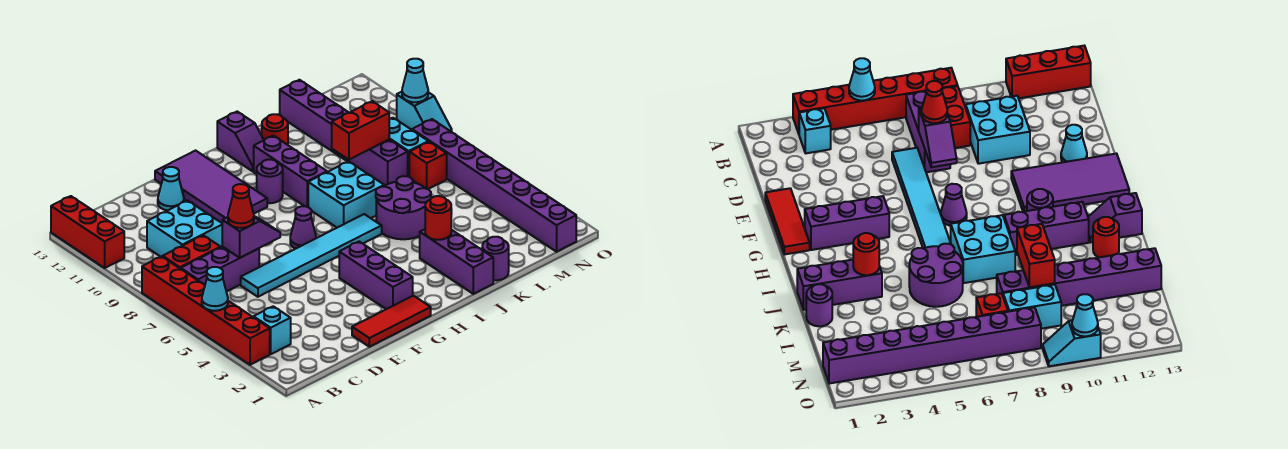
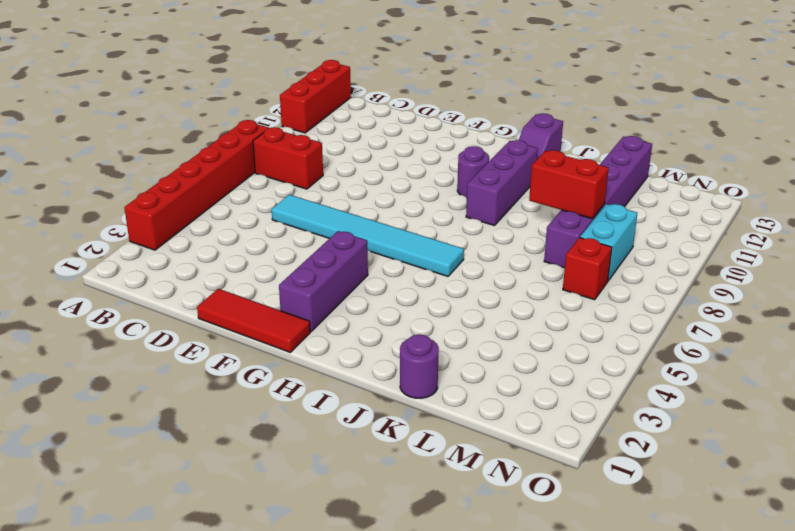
none -> cyan brick B3 level 1
none -> purple brick B7:D7 level 1
none -> cyan brick C9:D10 level 1
none -> cyan cone E12 level 1

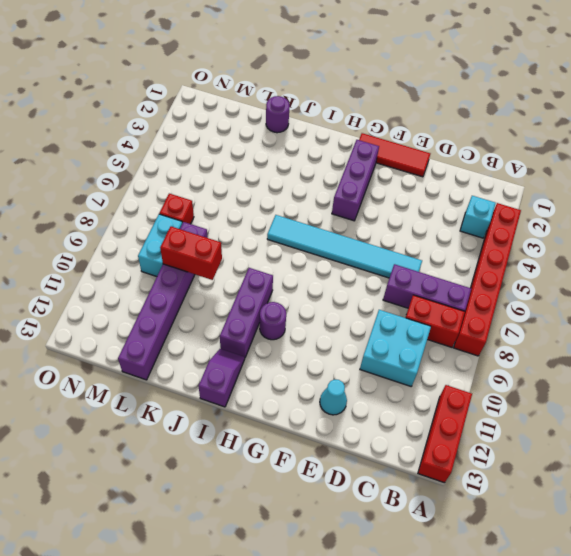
none -> purple tile F10:G13 level 1
none -> purple cone G7 level 1
none -> cyan brick I7:J8 level 1
none -> purple brick J1:J3 level 1

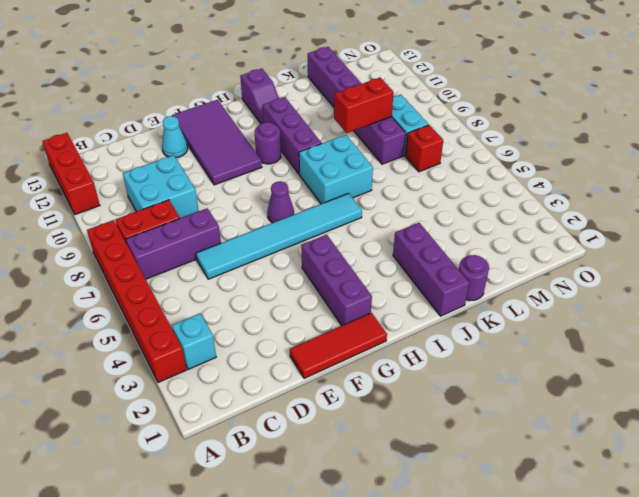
none -> purple round brick J5:K6 level 1
none -> red round brick J12 level 1
none -> purple brick N1:N8 level 1
none -> cyan slope O9:O10 level 1 top 10

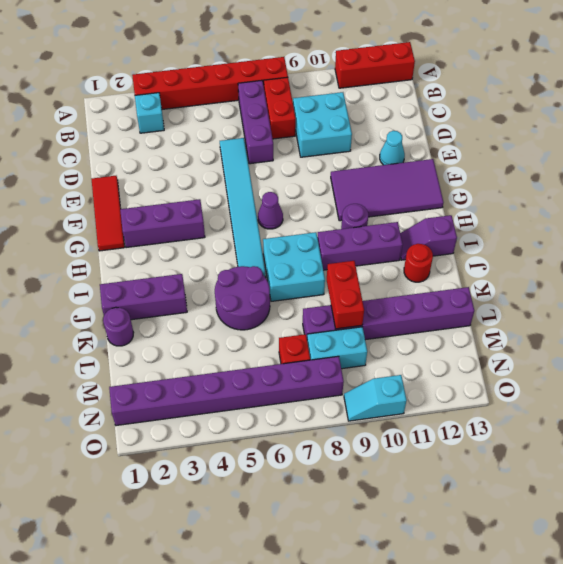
none -> cyan cone A5 level 2
none -> purple slope D7:E7 level 2 top D
none -> red round brick J3 level 2
none -> cyan cone O10 level 2

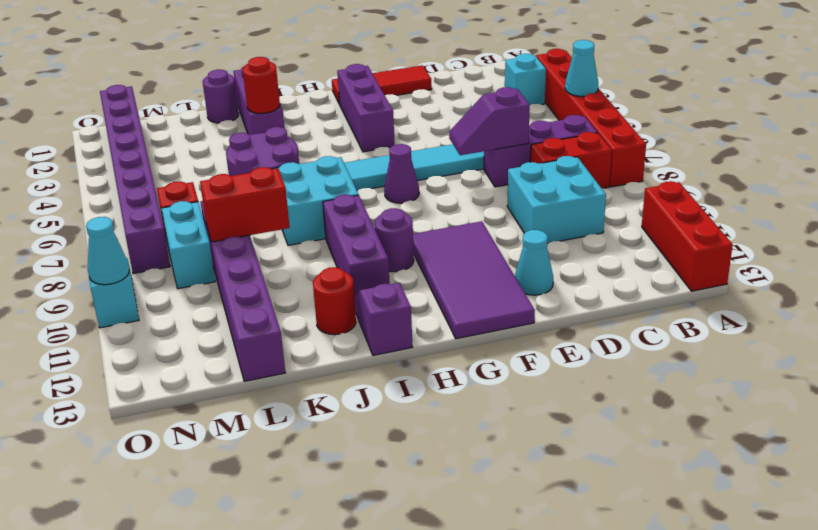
none -> red cone D7 level 3

